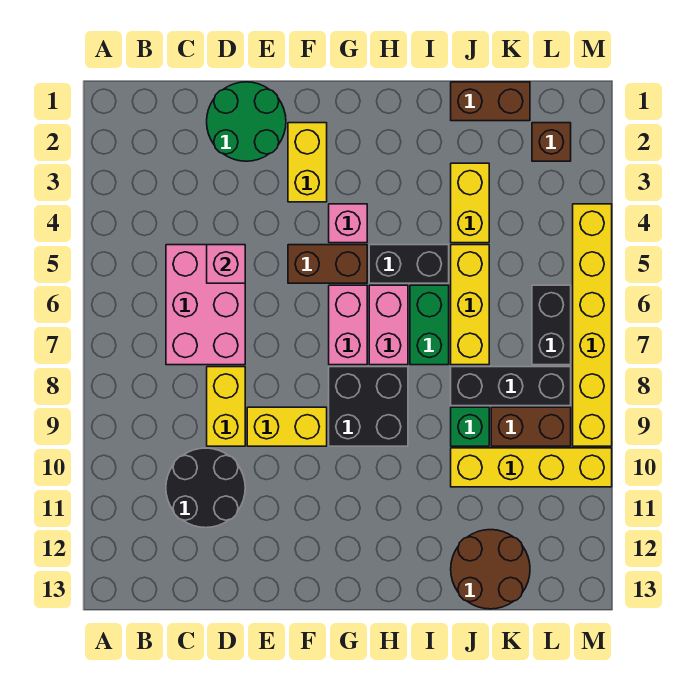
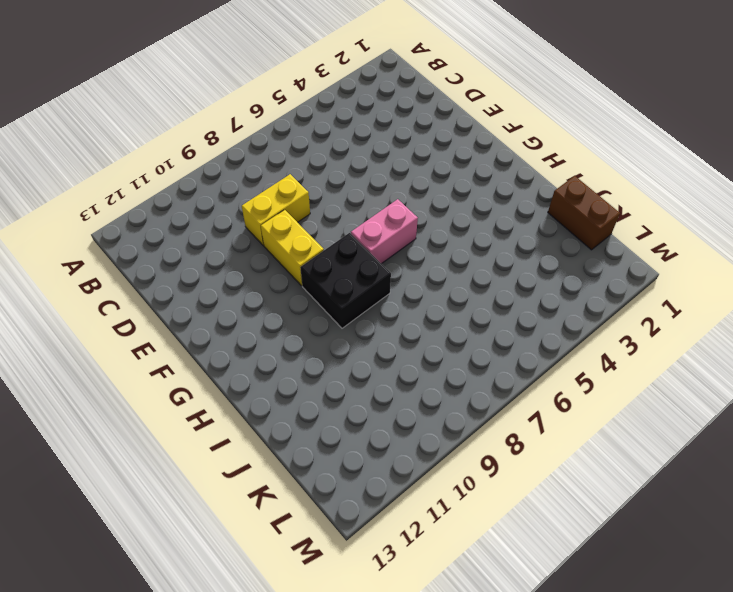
none -> pink brick C5:D7 level 1
none -> black round brick C10:D11 level 1
none -> green round brick D1:E2 level 1

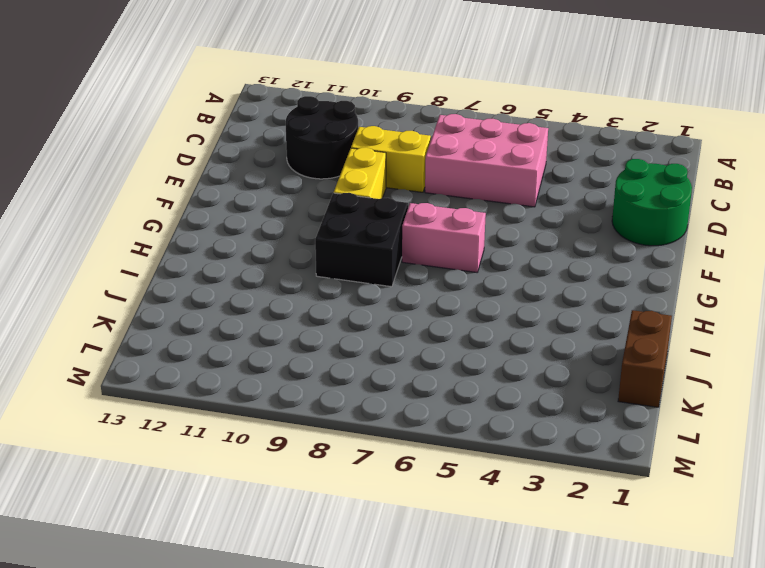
none -> yellow brick F2:F3 level 1
none -> brown brick F5:G5 level 1
none -> pink brick G4 level 1

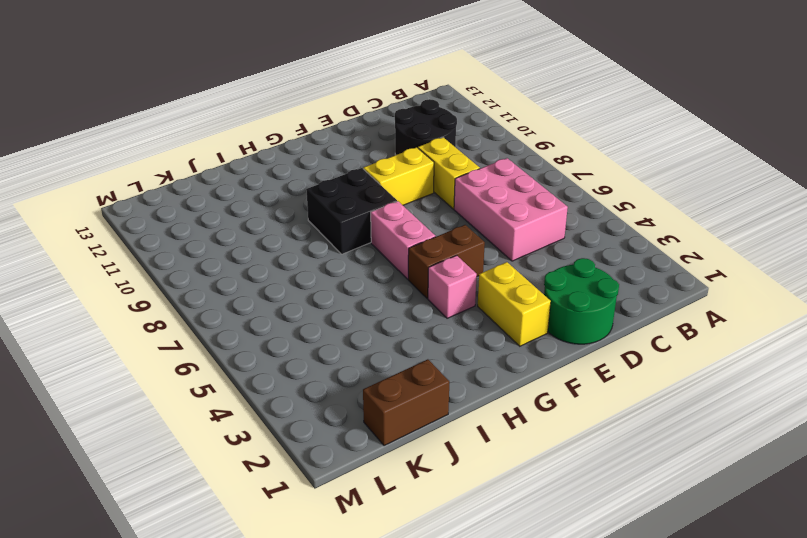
none -> black brick H5:I5 level 1
none -> pink brick H6:H7 level 1
none -> green brick I6:I7 level 1

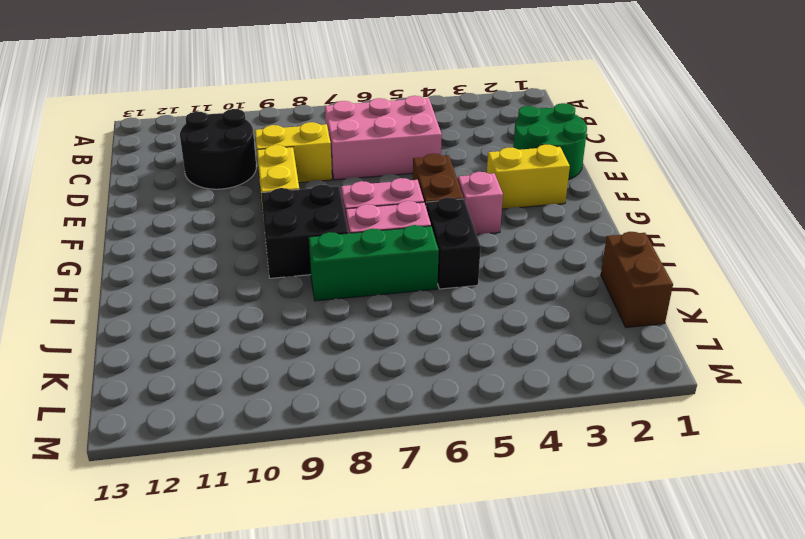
green brick I6:I8 level 1 -> green brick I6:I7 level 1
none -> yellow brick J3:J4 level 1
none -> yellow brick J5:J7 level 1
none -> black brick J8:L8 level 1

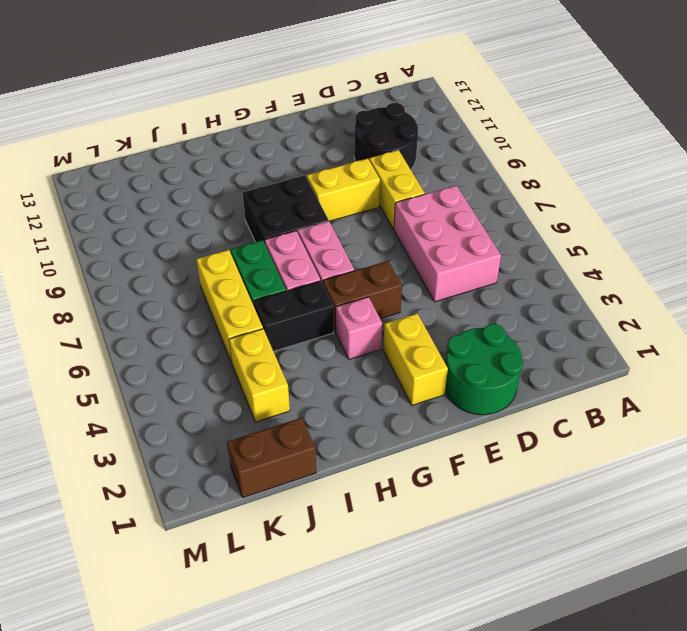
none -> black brick J8:L8 level 1
none -> green brick J9 level 1
none -> yellow brick J10:M10 level 1

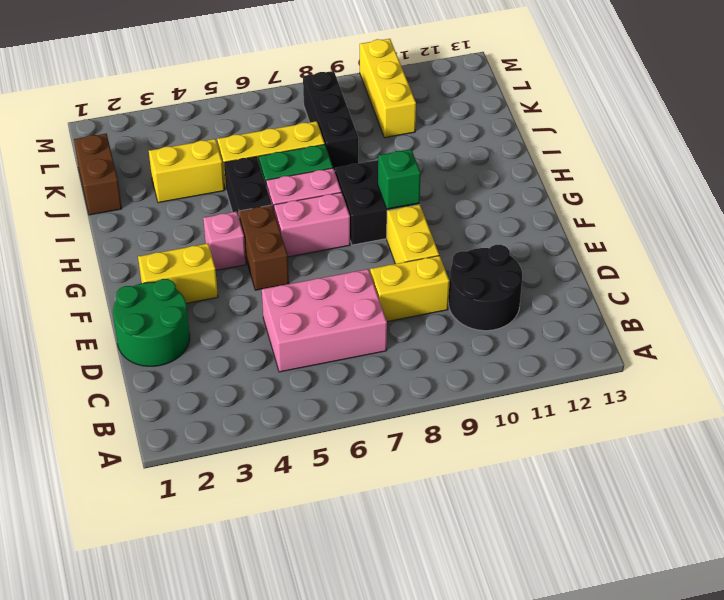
green brick G9 level 2 -> green brick J9 level 1
yellow brick K10:M10 level 1 -> yellow brick J10:M10 level 1
none -> brown round brick J12:K13 level 1
none -> brown brick K9:L9 level 1
none -> brown brick L2 level 1

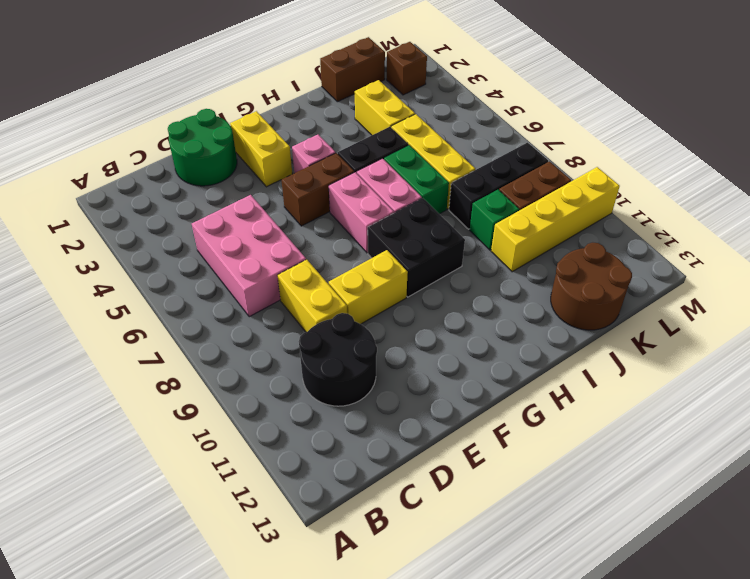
none -> black brick L6:L7 level 1
none -> yellow brick M4:M9 level 1
none -> pink brick D5 level 2

